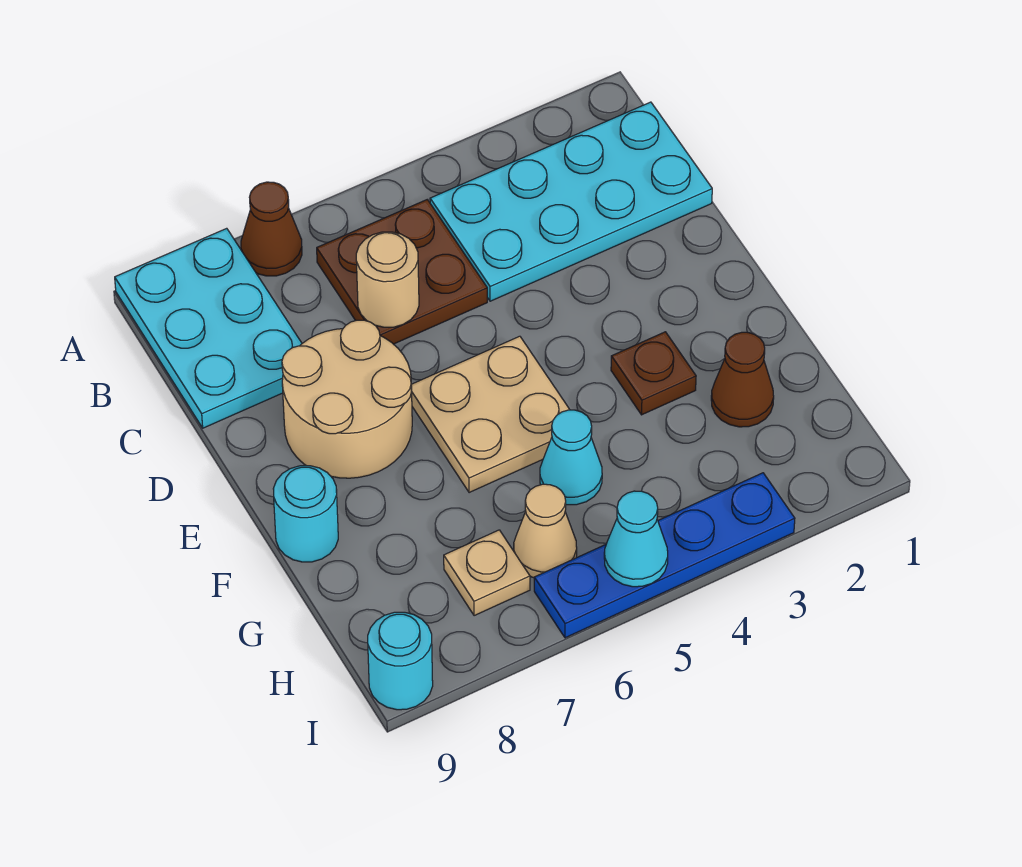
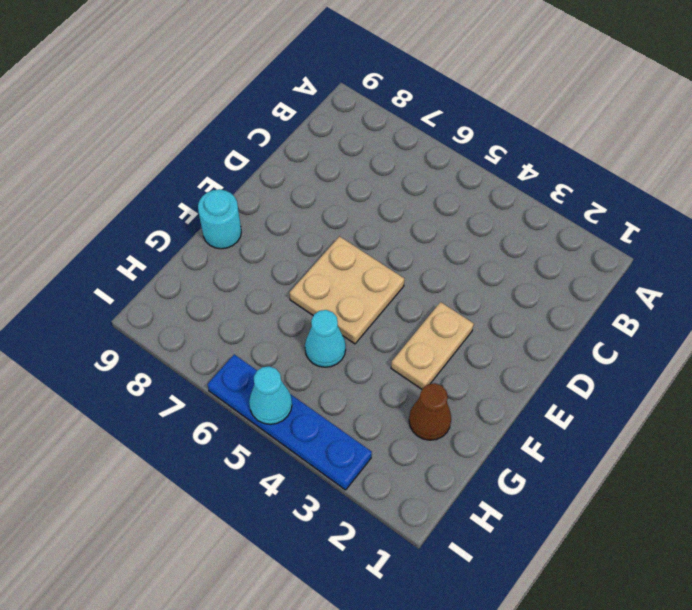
tan plate E3:F3 level 1 -> brown plate F3 level 1
none -> brown cone A7 level 1
none -> cyan plate A8:C9 level 1
none -> cyan plate B1:C4 level 1

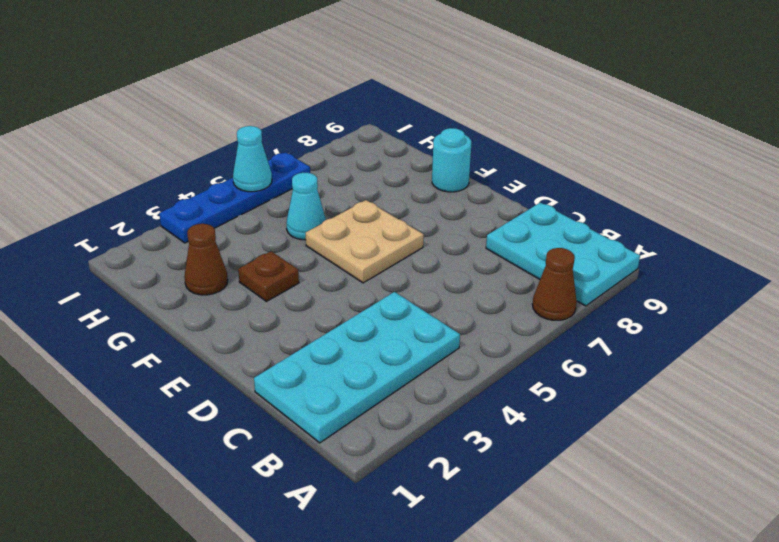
none -> brown plate B5:C6 level 1
none -> tan round brick D7:E8 level 1
none -> tan cone H6 level 1

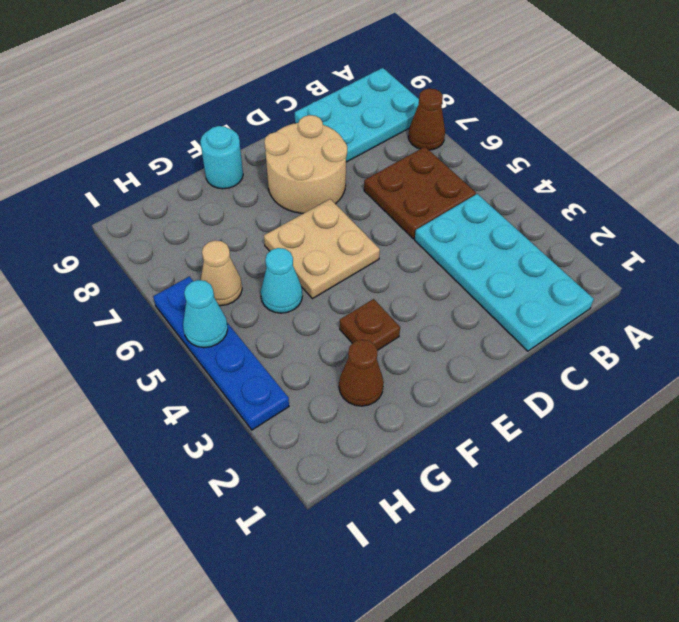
none -> tan plate H7 level 1
none -> cyan round brick I9 level 1
none -> tan round brick C6 level 2

